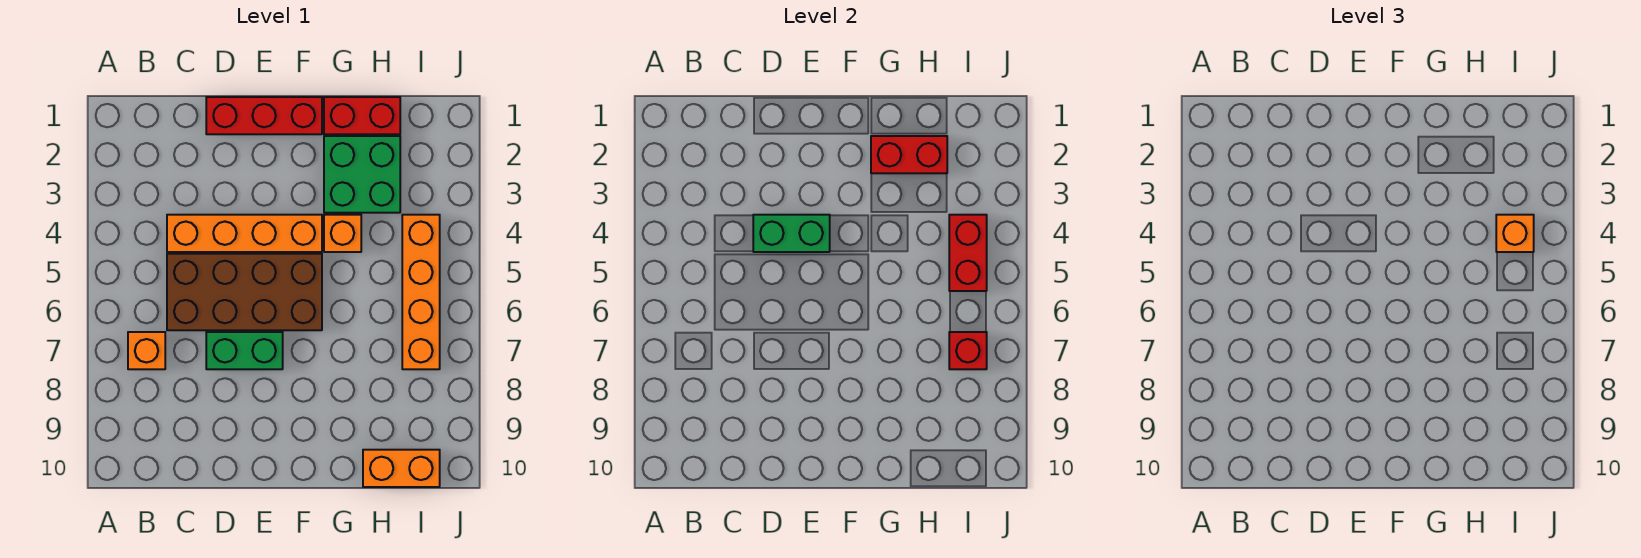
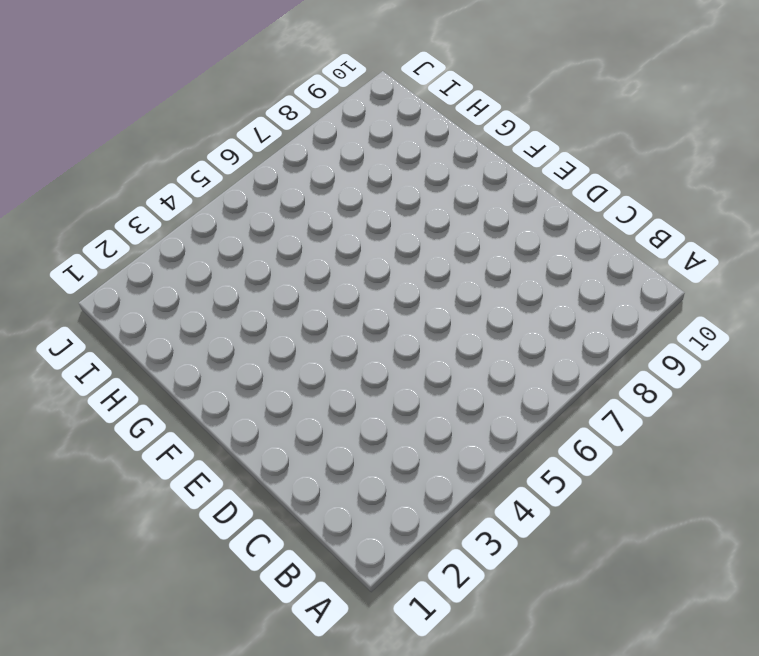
none -> orange brick B7 level 1
none -> orange brick C4:F4 level 1
none -> brown brick C5:F6 level 1

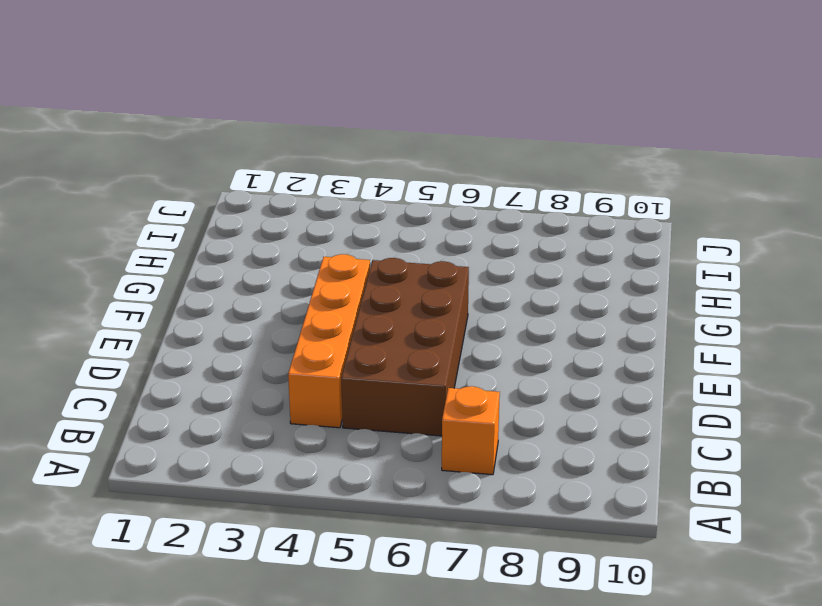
none -> red brick D1:F1 level 1
none -> green brick D7:E7 level 1
none -> red brick G1:H1 level 1

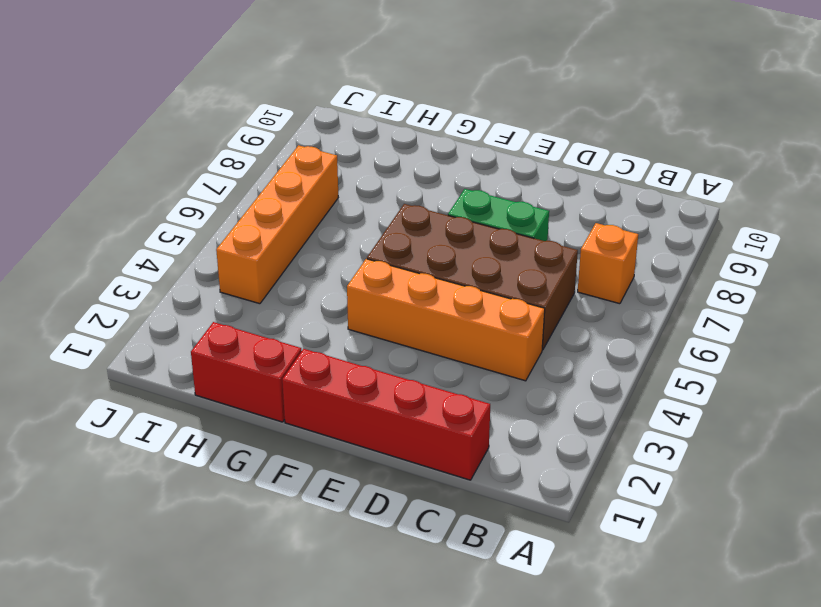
red brick C1:F1 level 1 -> red brick D1:F1 level 1
none -> green brick G2:H3 level 1
none -> orange brick G4 level 1
none -> orange brick H10:I10 level 1

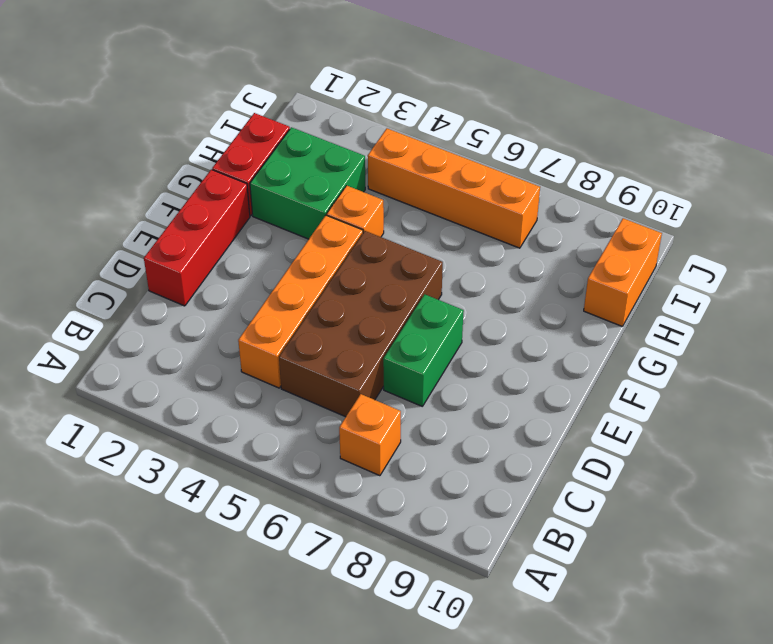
none -> green brick D4:E4 level 2
none -> red brick G2:H2 level 2
none -> red brick I4:I5 level 2

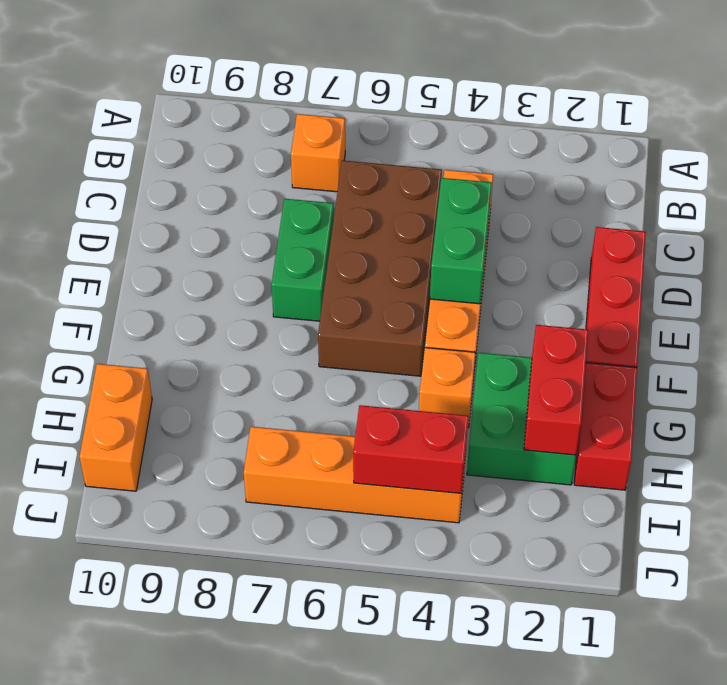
none -> red brick I7 level 2
none -> orange brick I4 level 3

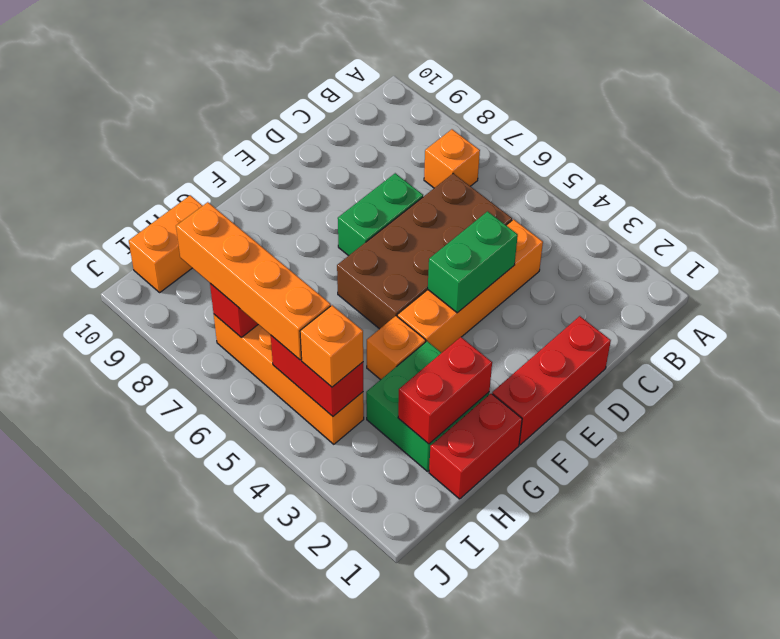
orange brick I5:I8 level 3 -> none

